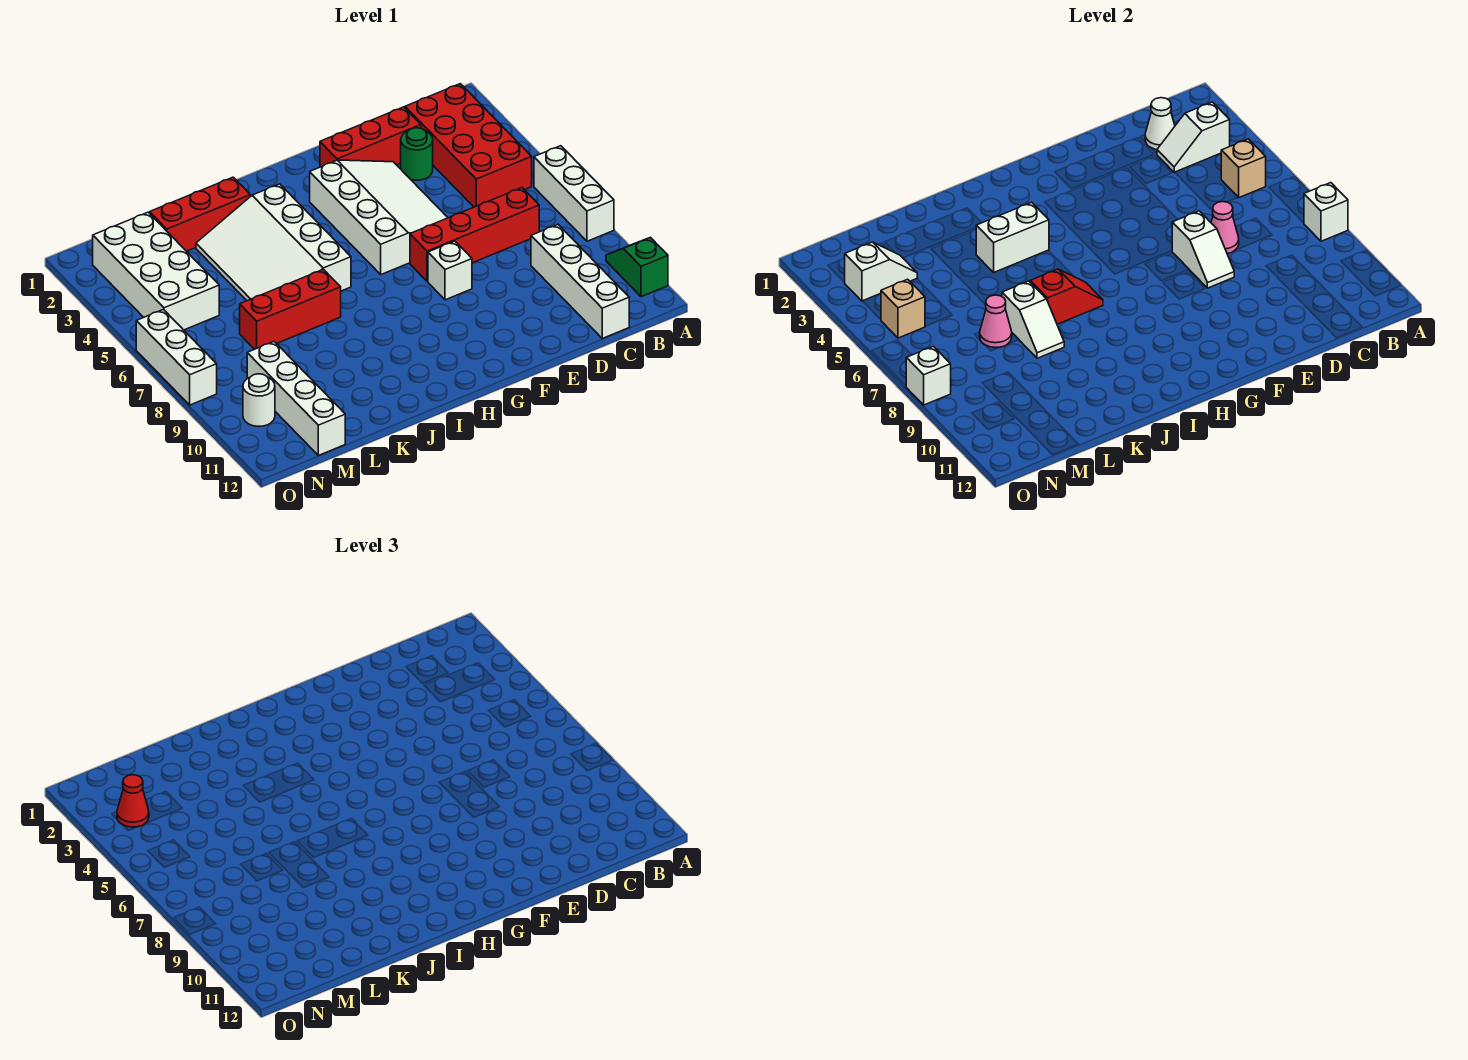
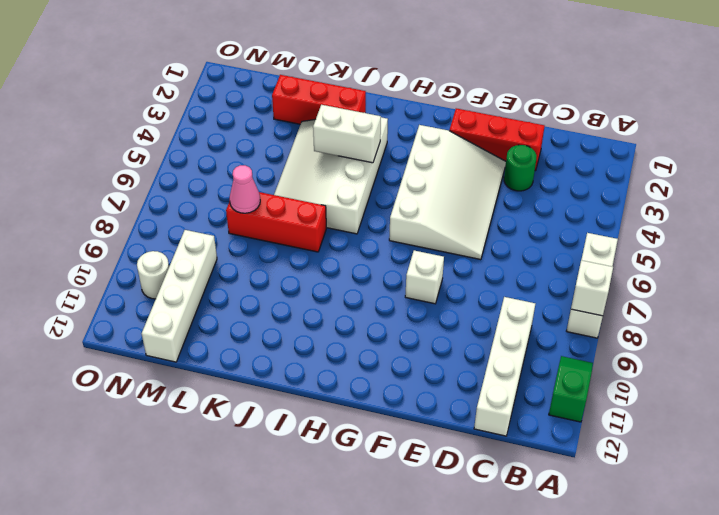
none -> red brick B2:C5 level 1
none -> red brick C7:F7 level 1
none -> white brick M2:N5 level 1
none -> white brick O6:O8 level 1

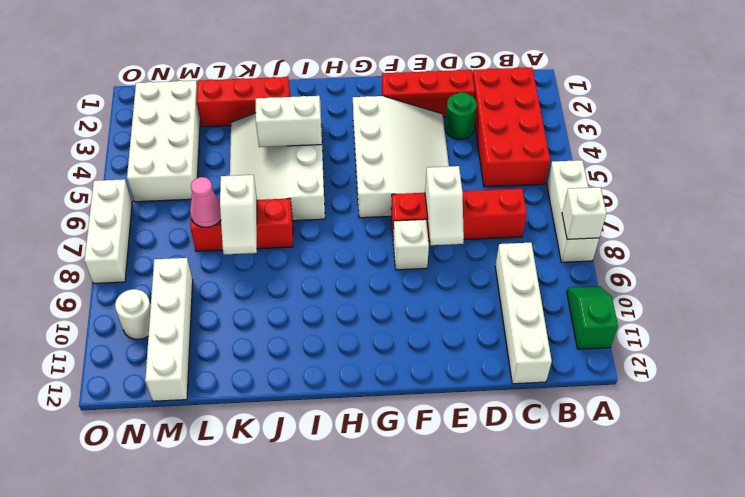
none -> white slope B3:C3 level 2 top B
none -> tan brick B5 level 2
none -> white cone C2 level 2
none -> pink cone D7 level 2

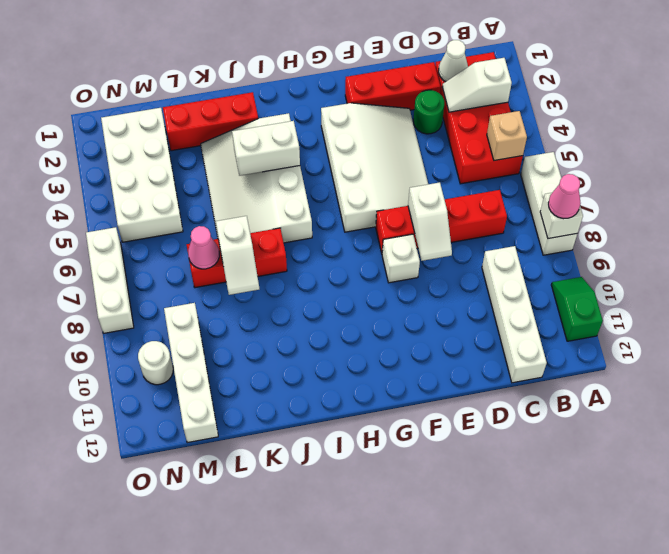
pink cone A8 level 3 -> pink cone D7 level 2
none -> red slope I7:J7 level 2 top J
none -> white slope M3:N3 level 2 top N
none -> tan brick N5 level 2
none -> white brick O8 level 2

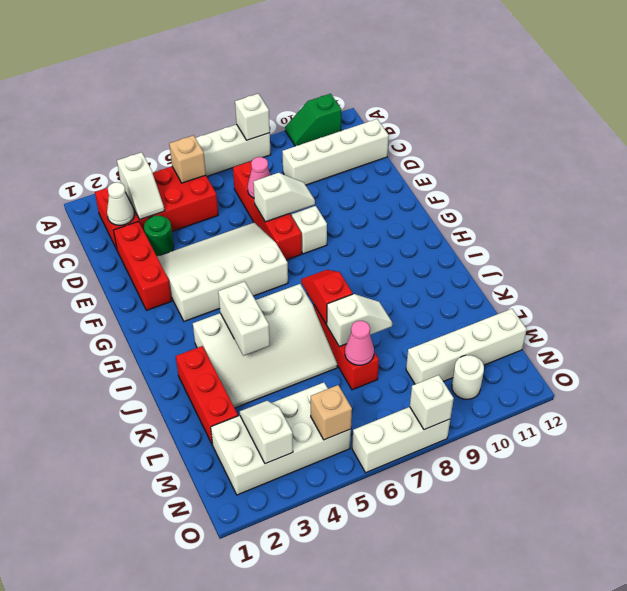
none -> red cone N3 level 3

